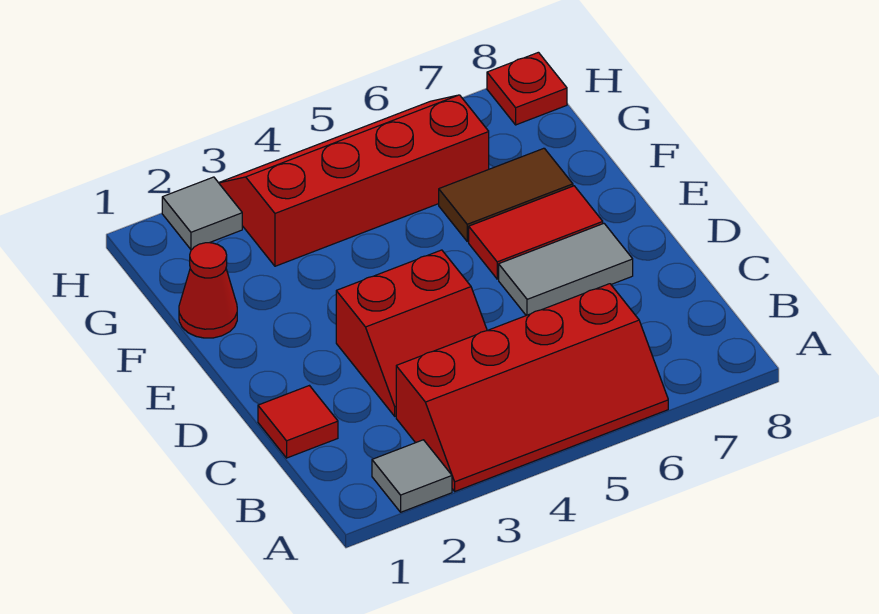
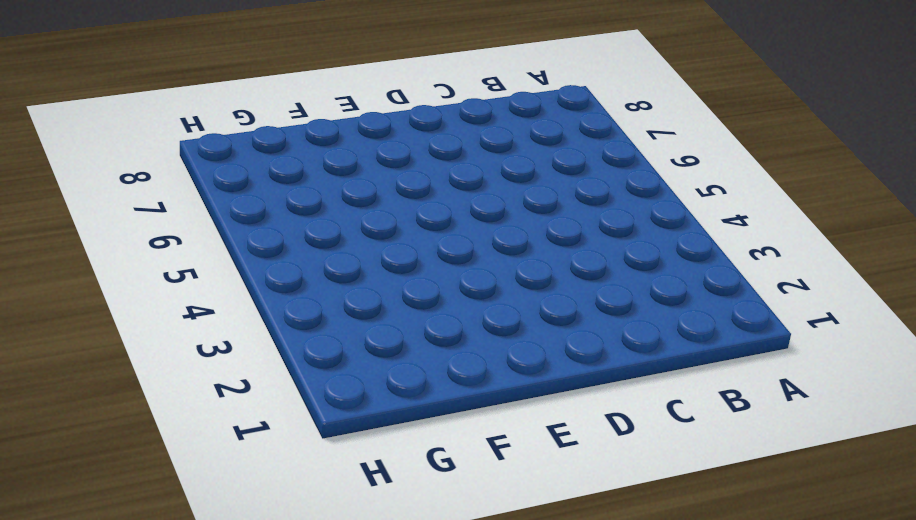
none -> grey tile A2 level 1
none -> red slope A3:B6 level 1 top B

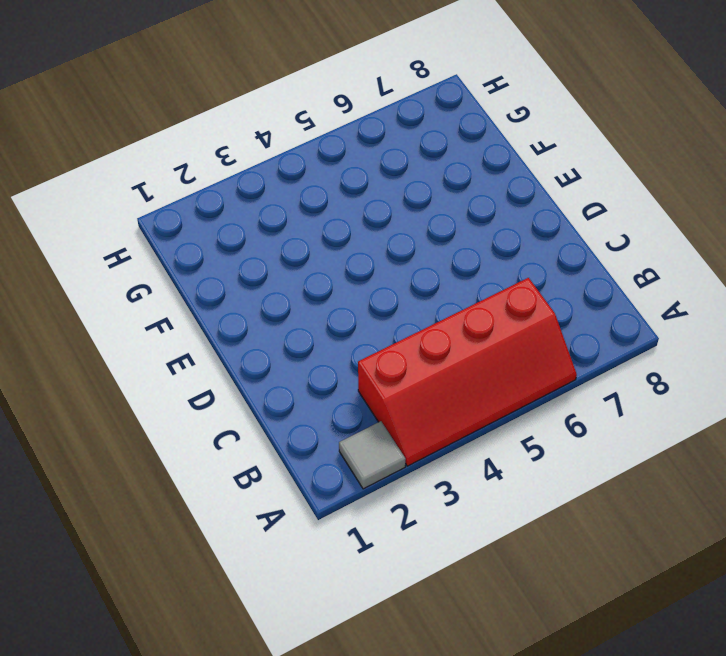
none -> red tile C1 level 1
none -> red slope C3:D4 level 1 top D

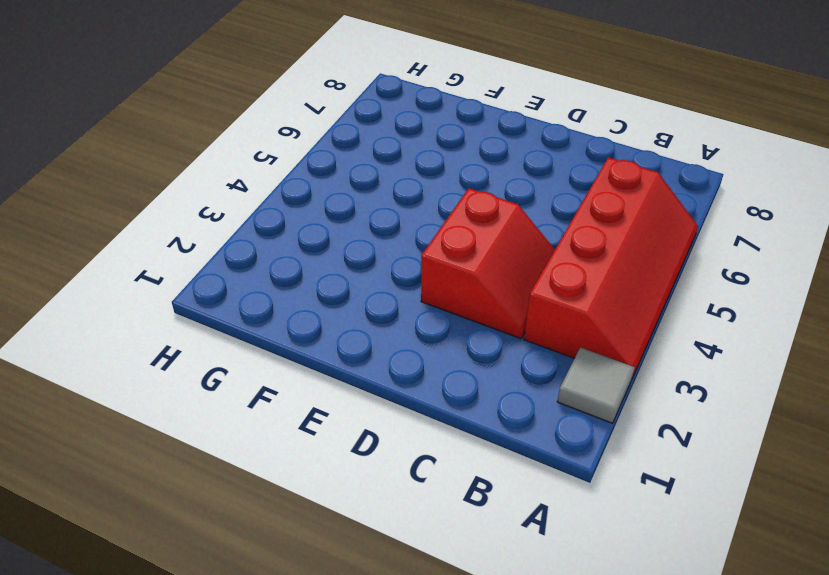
none -> red tile C1 level 1
none -> grey tile D6:D7 level 1

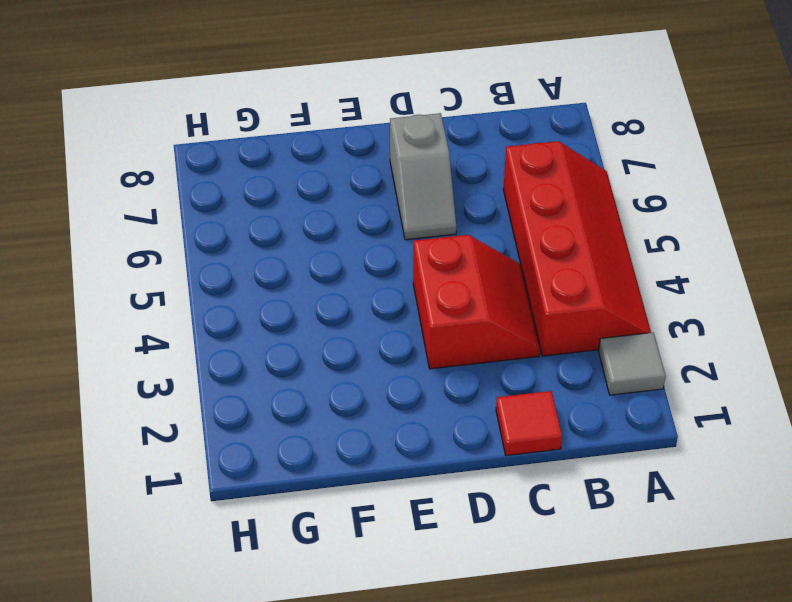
grey slope D6:D7 level 1 top 7 -> grey tile D6:D7 level 1
none -> red tile E6:E7 level 1
none -> red cone F1 level 1

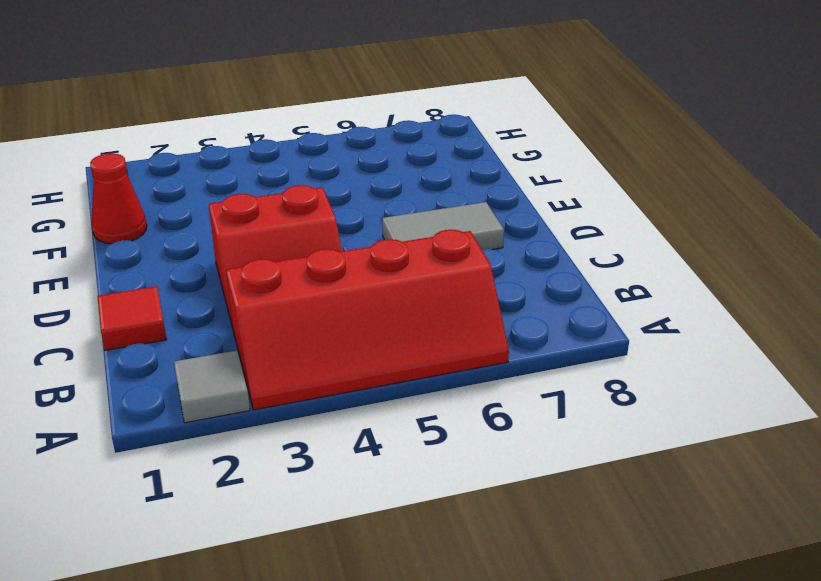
none -> red tile E6:E7 level 1
none -> brown tile F6:F7 level 1

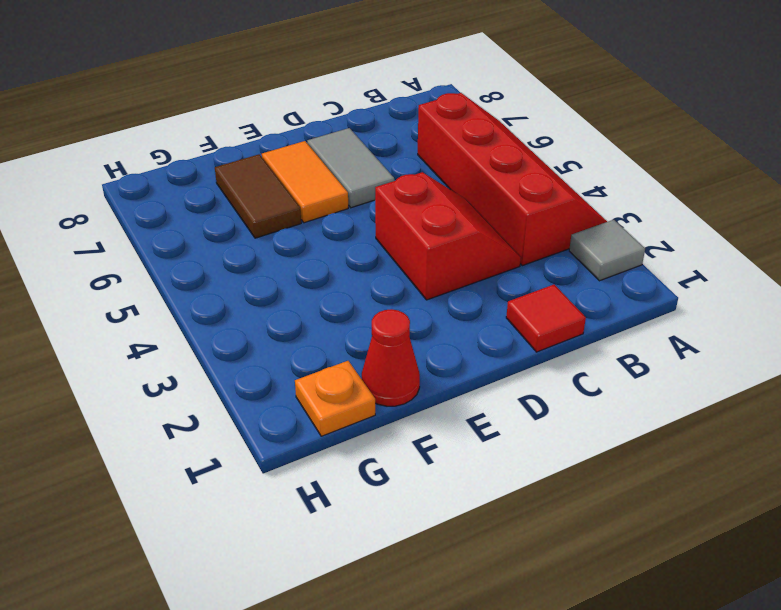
orange tile E6:E7 level 1 -> red tile E6:E7 level 1
orange plate G1 level 1 -> none
none -> red slope G3:H6 level 1 top G
none -> grey tile H2 level 1

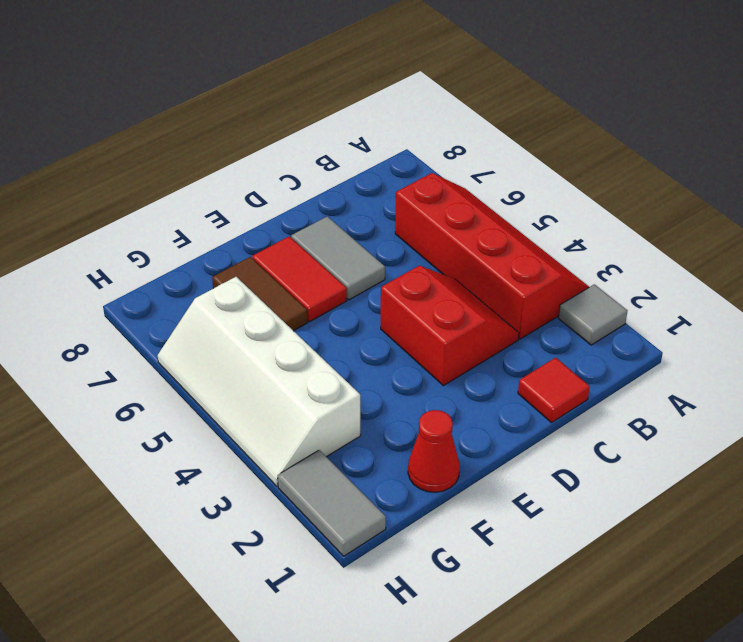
white slope G3:H6 level 1 top G -> red slope G3:H6 level 1 top G
grey tile H1:H2 level 1 -> grey tile H2 level 1
none -> red plate H8 level 1

